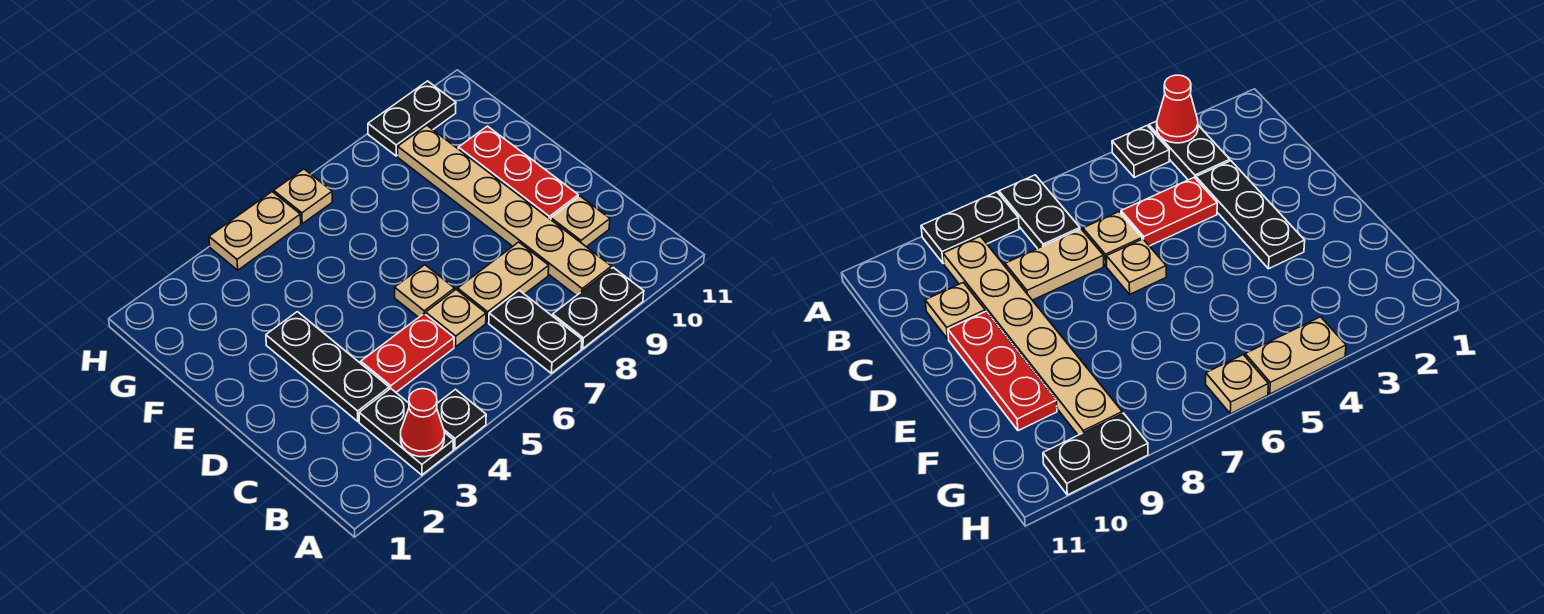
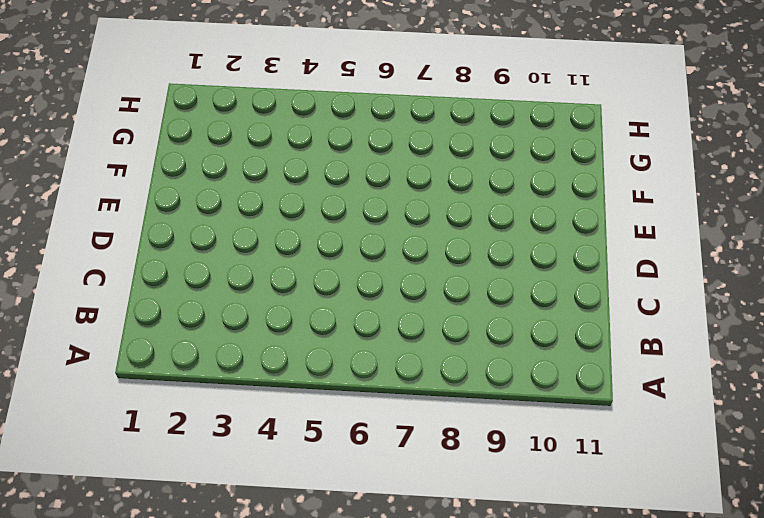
none -> black plate A3:B3 level 1
none -> black plate A4 level 1
none -> black plate A7:B7 level 1

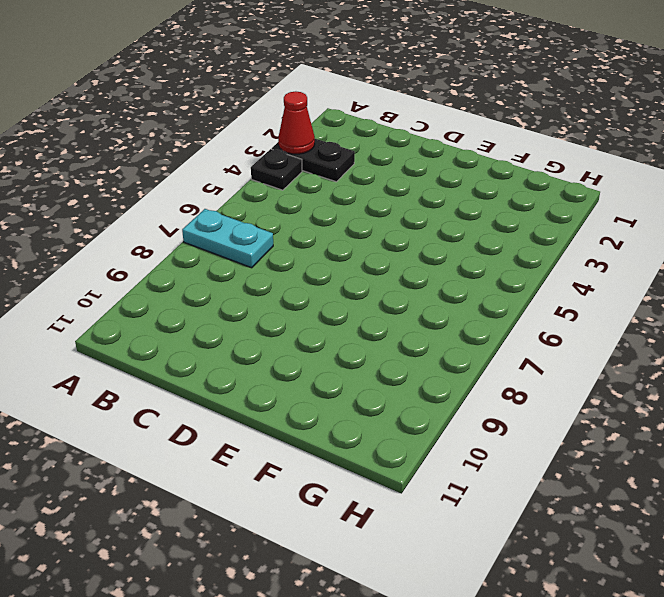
cyan plate A7:B7 level 1 -> black plate A7:B7 level 1
none -> black plate A8:A9 level 1
none -> tan plate B9:G9 level 1
none -> black plate C3:E3 level 1

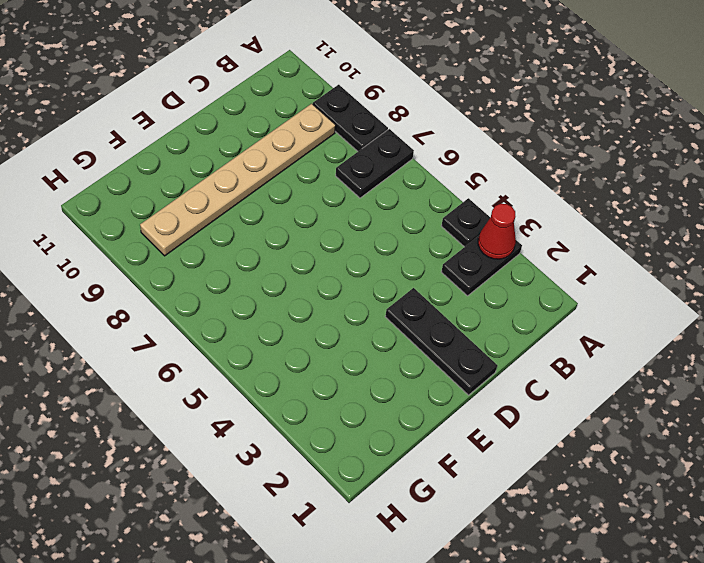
black plate D1:D3 level 1 -> black plate C3:E3 level 1
none -> red plate C4:C5 level 1
none -> tan plate C6 level 1
none -> tan plate C7:C8 level 1

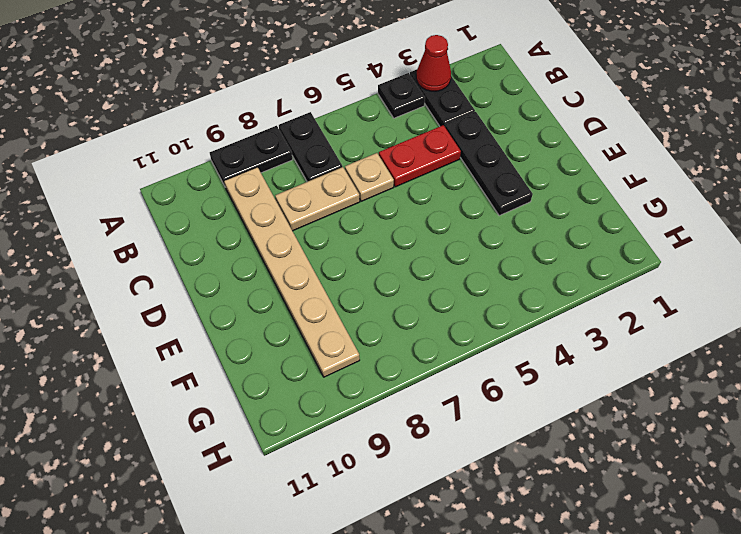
none -> tan plate C10 level 1
none -> tan plate D6 level 1
none -> red plate D10:F10 level 1

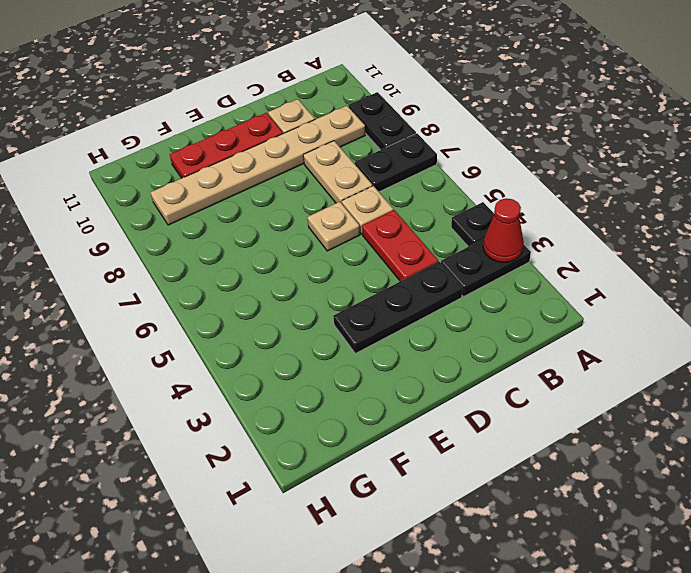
none -> tan plate H4:H5 level 1
none -> tan plate H6 level 1
none -> black plate H9:H10 level 1

